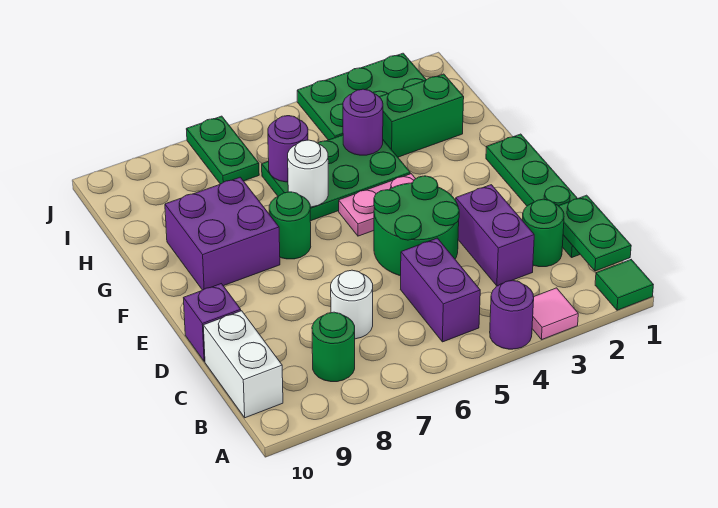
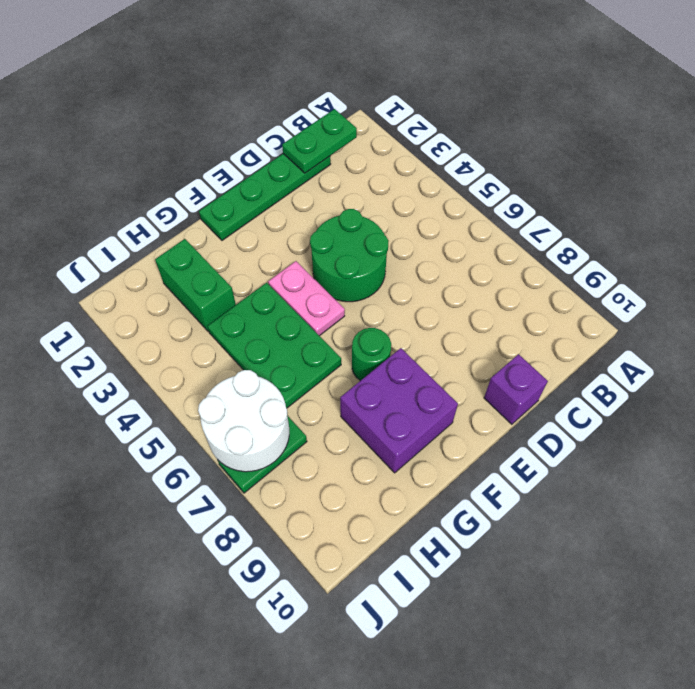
white round brick I6:J7 level 2 -> none
none -> green tile A1 level 1
none -> pink tile A3 level 1
none -> purple round brick A4 level 1

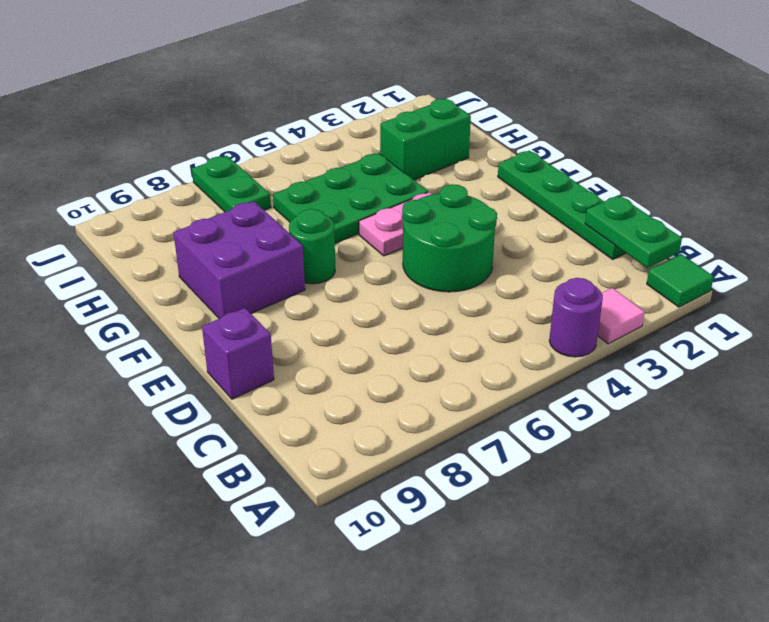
none -> purple brick B5:C5 level 1
none -> green round brick B8 level 1
none -> white brick B10:C10 level 1

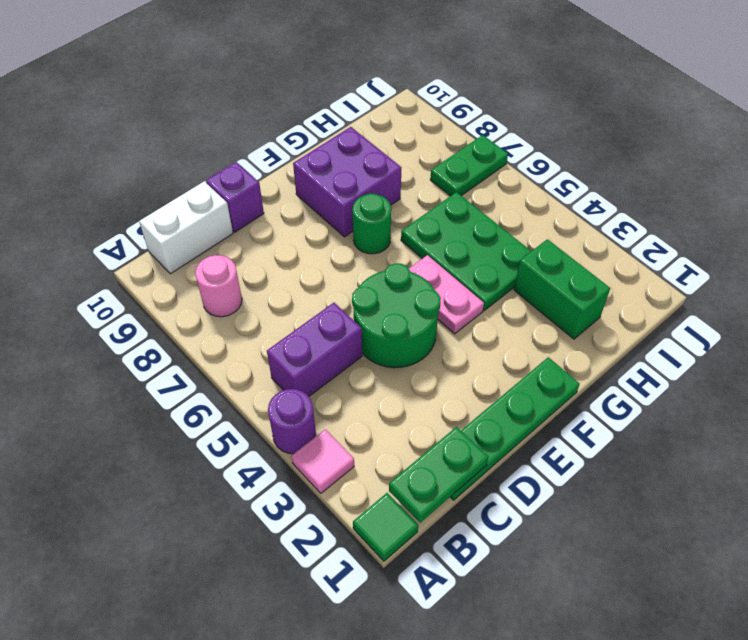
pink round brick B8 level 1 -> green round brick B8 level 1
none -> green round brick C2 level 1
none -> purple brick C3:D3 level 1
none -> white round brick C7 level 1

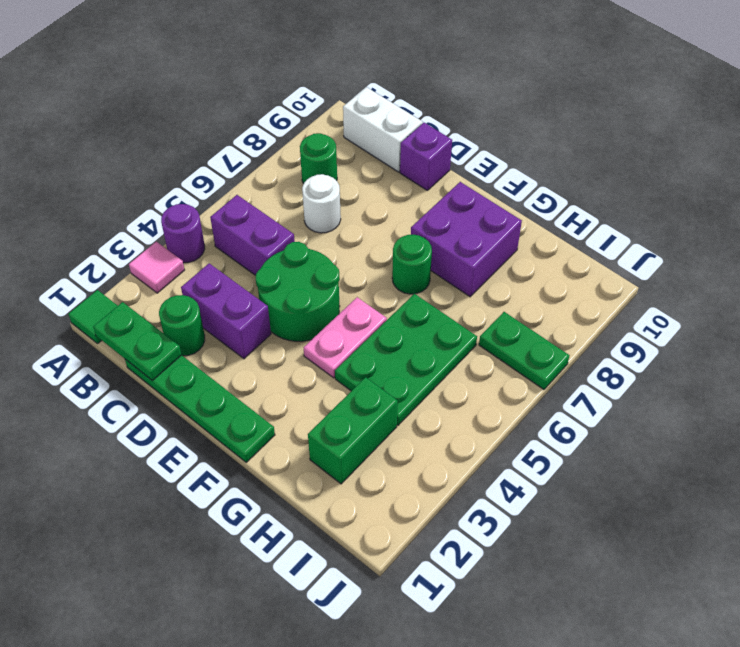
none -> green plate I2:J4 level 1
none -> white round brick G6 level 2
none -> purple round brick H4 level 2

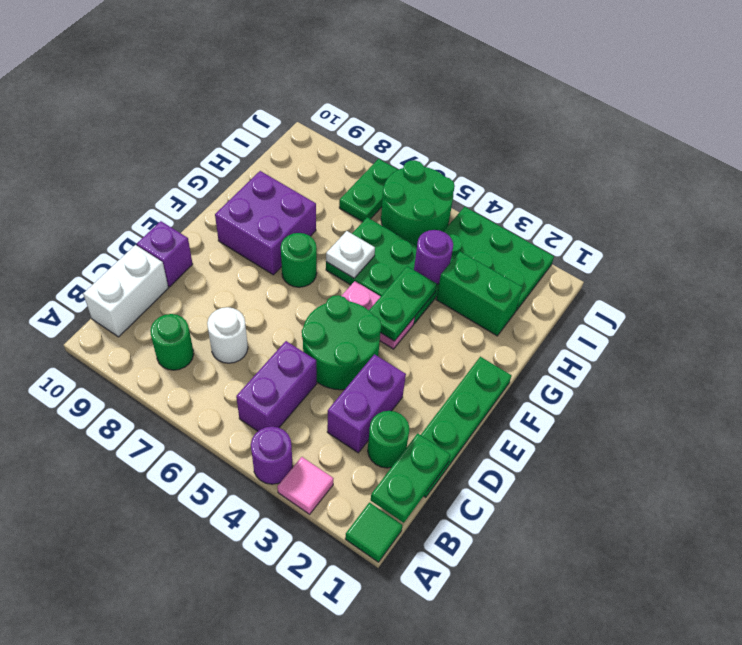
green plate F4:G4 level 2 -> none
white plate G6 level 2 -> white round brick G6 level 2
green round brick I5:J6 level 1 -> none
none -> purple round brick H6 level 2

